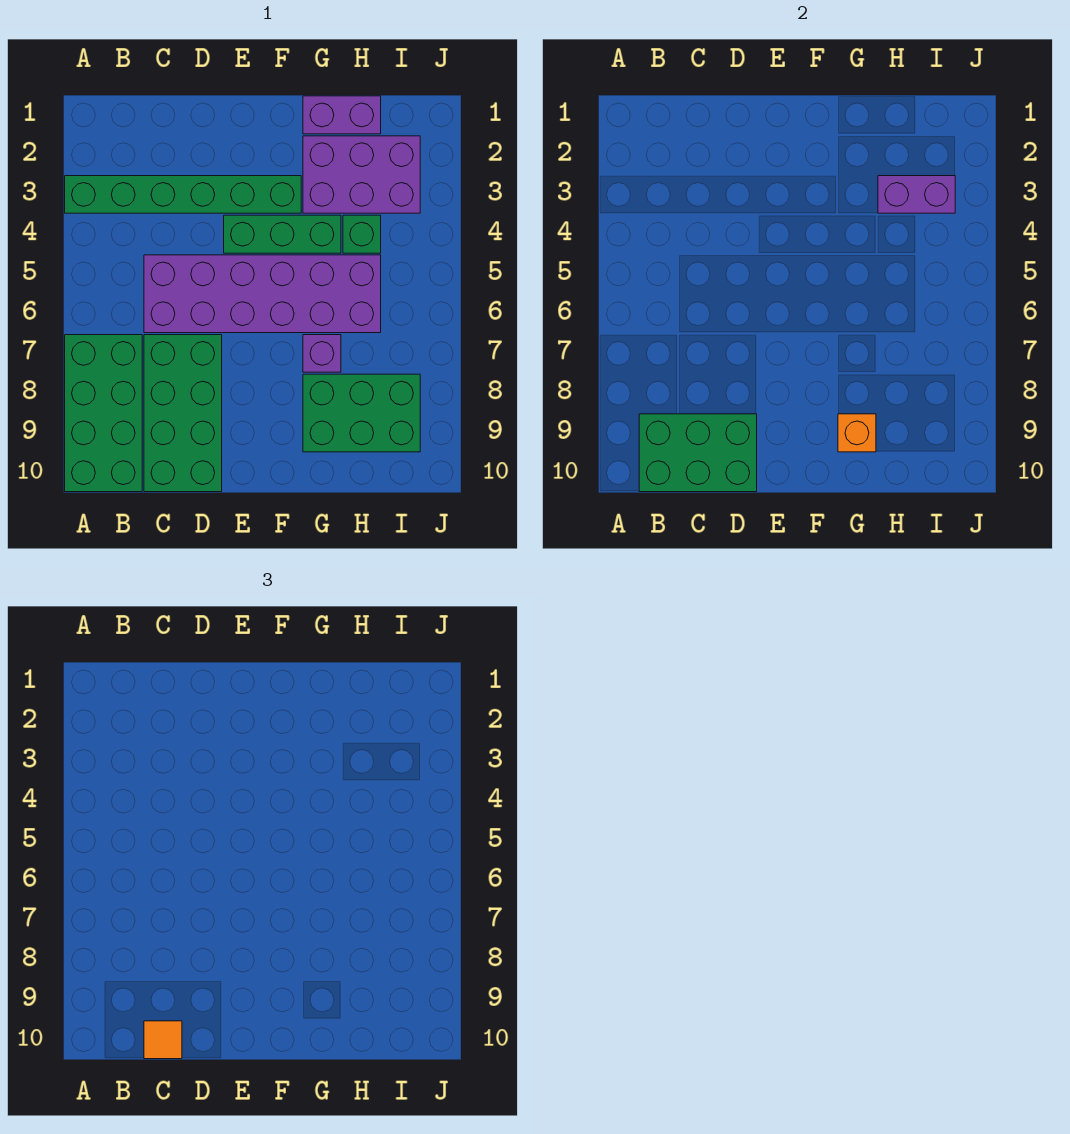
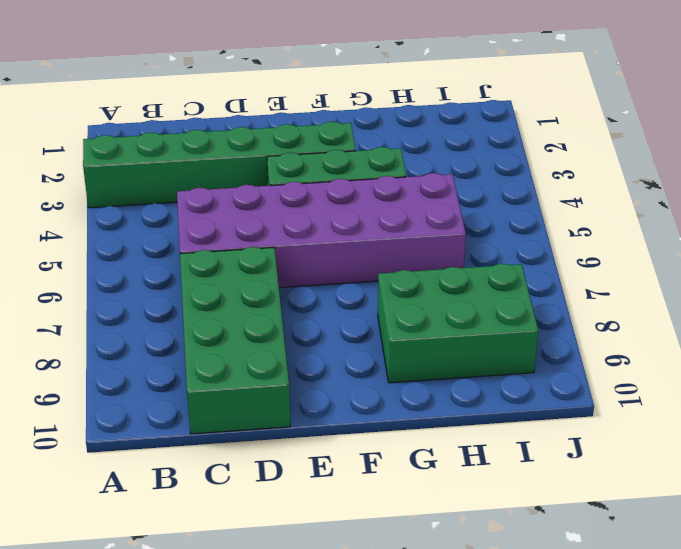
none -> green brick A7:B10 level 1
none -> purple brick G1:H1 level 1
none -> purple brick G2:I3 level 1

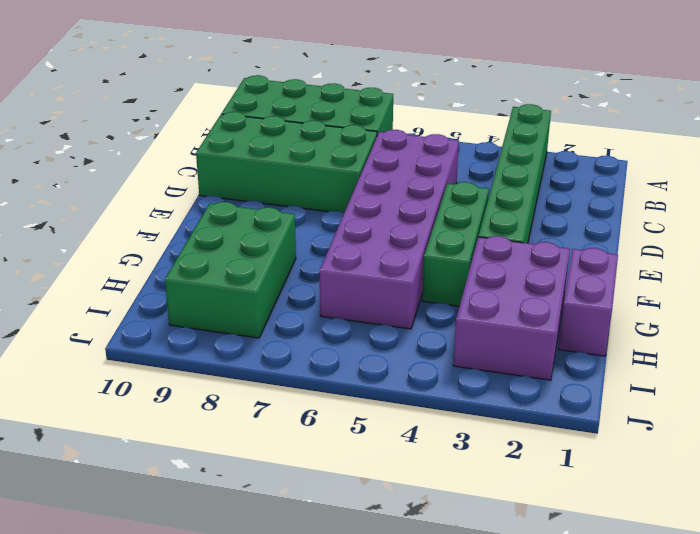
none -> purple brick G7 level 1
none -> green brick H4 level 1
none -> green brick B9:D10 level 2

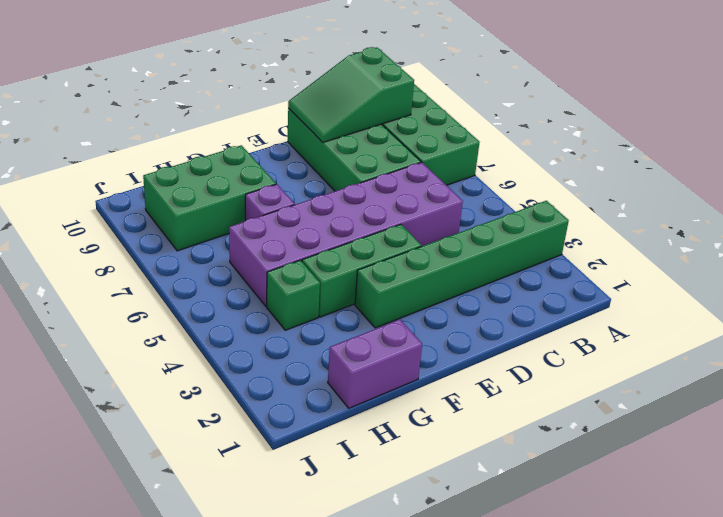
green slope B9:D10 level 2 top B -> green brick B9:D10 level 2
none -> purple brick G2:I3 level 1
none -> orange brick G9 level 2
none -> purple brick H3:I3 level 2

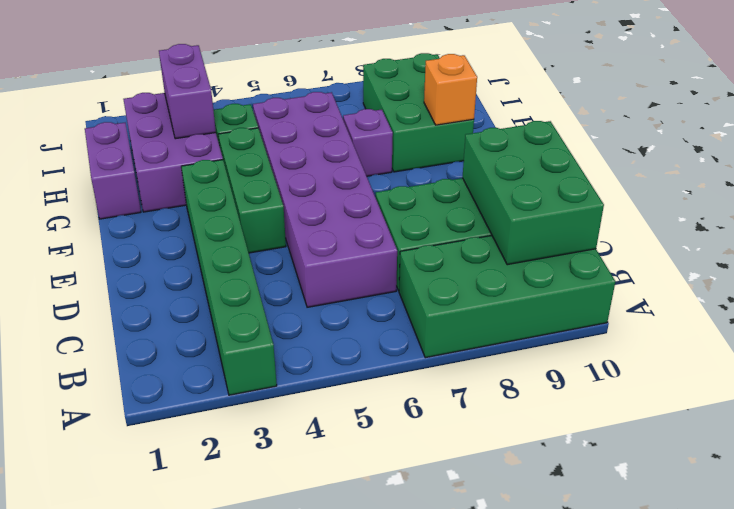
none -> orange tile C10 level 3

